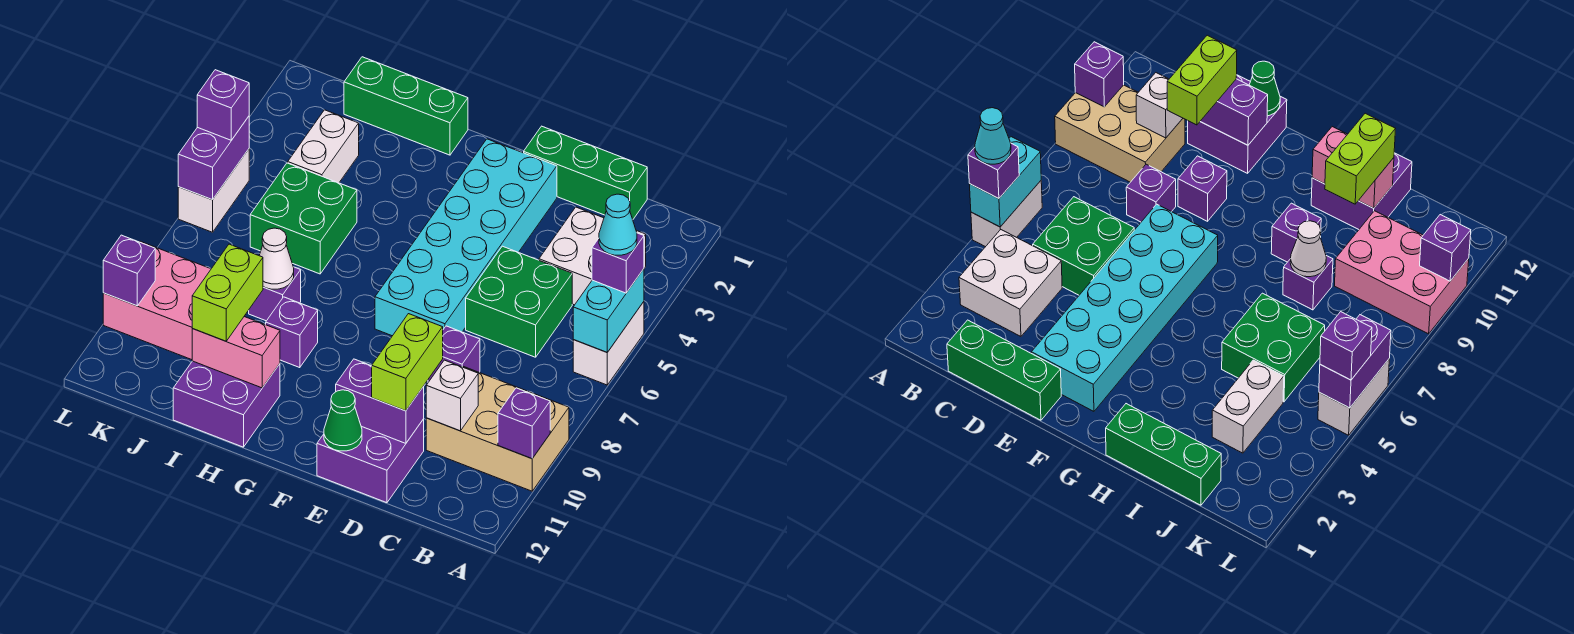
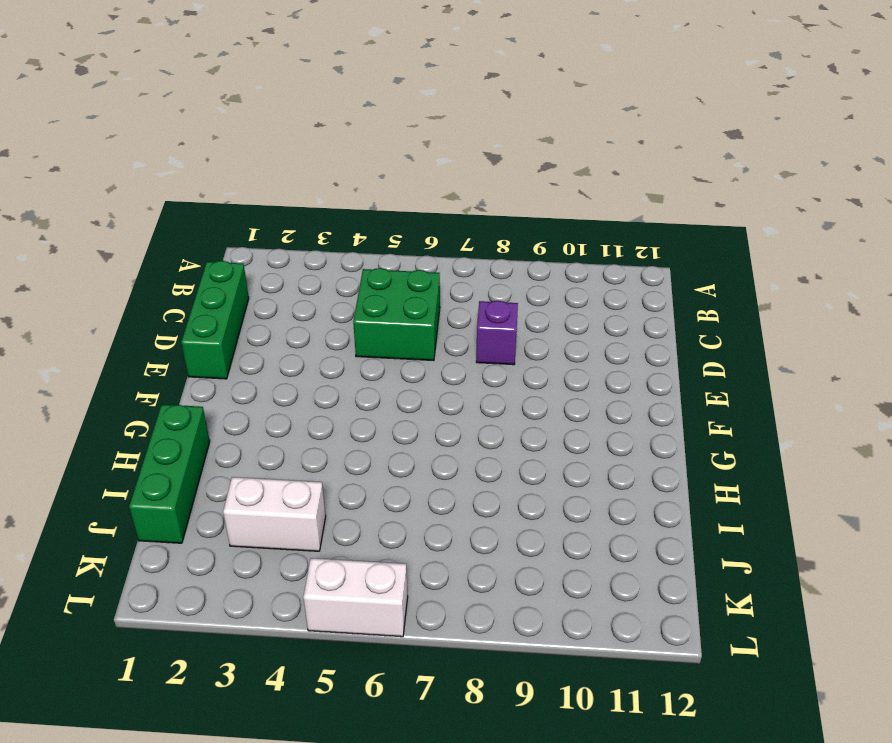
none -> white brick A5:A6 level 1
none -> tan brick A9:C10 level 1
none -> white brick B3:C4 level 1
none -> purple brick D11:E12 level 1

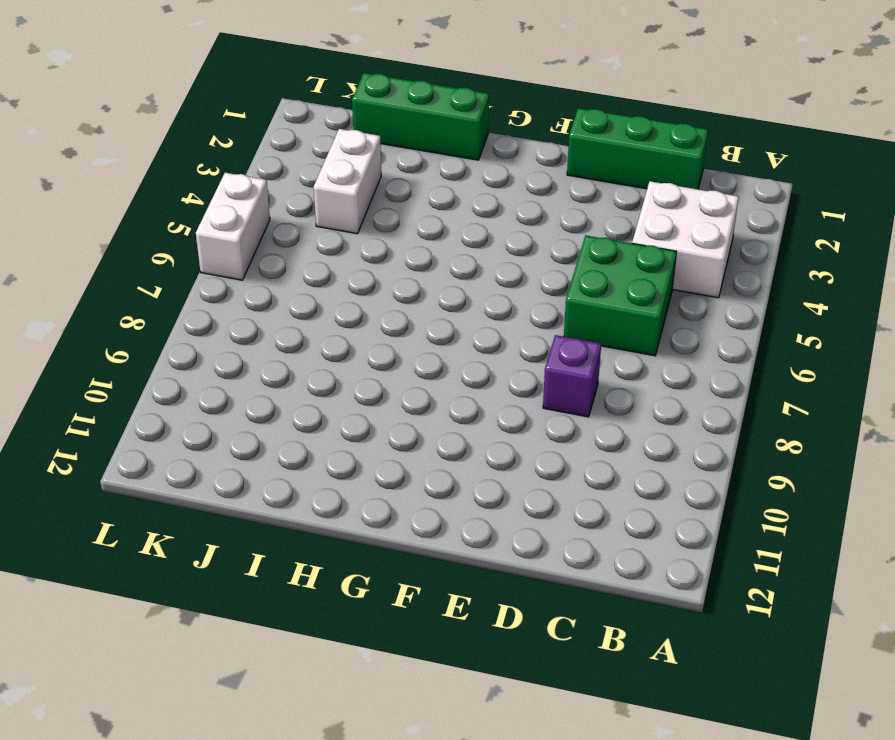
none -> white brick A5:A6 level 1
none -> tan brick A9:C10 level 1
none -> purple brick D11:E12 level 1
none -> cyan brick E2:F7 level 1

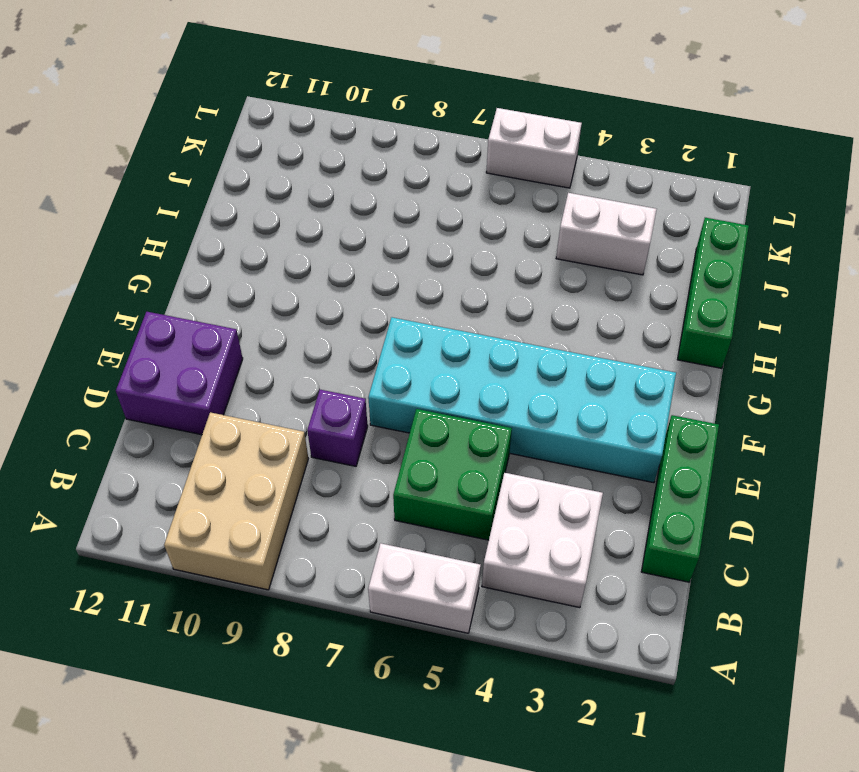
none -> purple brick E9 level 1
none -> purple brick H9 level 1
none -> purple brick H11:I12 level 1
none -> green brick I5:J6 level 1

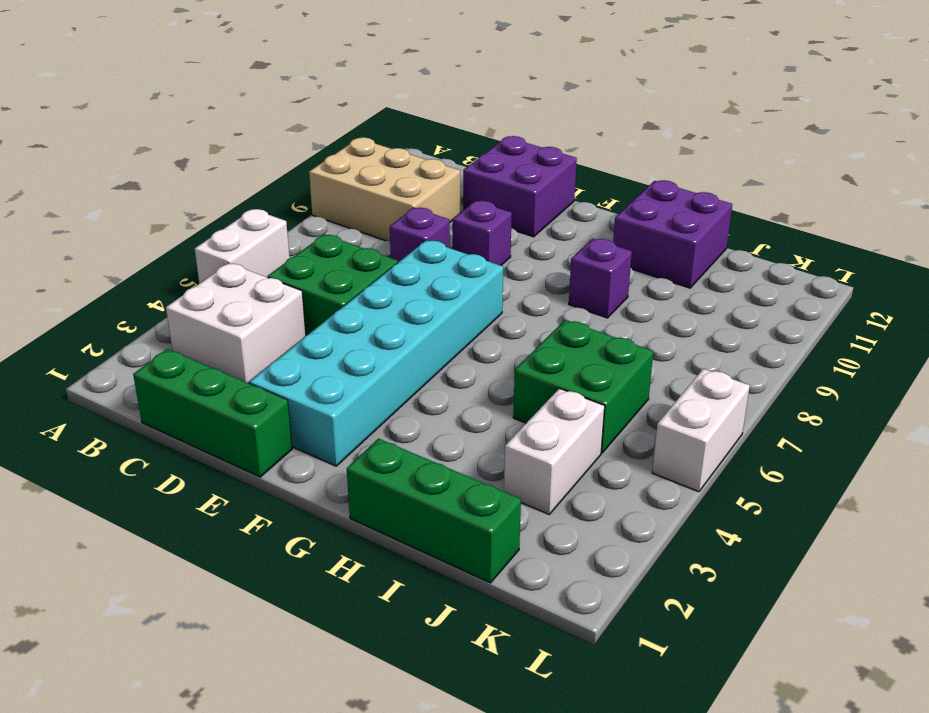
none -> purple brick I8 level 1
none -> pink brick J9:L10 level 1
none -> cyan brick A5:A6 level 2
none -> purple brick A10 level 2

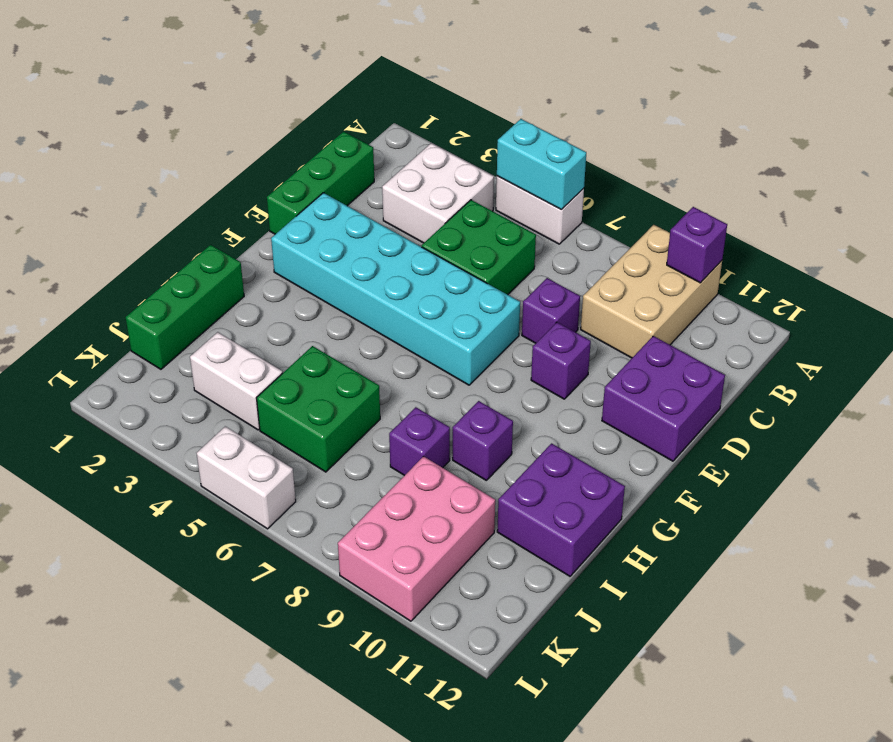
none -> white brick C10 level 2
none -> purple brick D11:E11 level 2
none -> green cone E12 level 2
none -> pink brick H11:I11 level 2

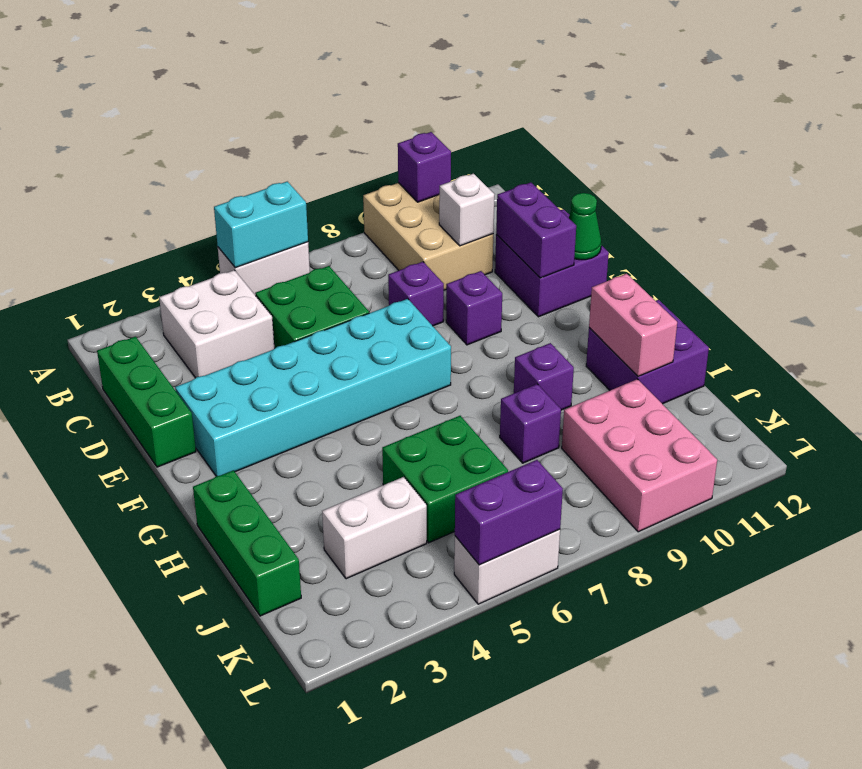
none -> white cone I8 level 2
none -> purple brick L10 level 2
none -> purple brick A5 level 3
none -> lime brick D10:D11 level 3

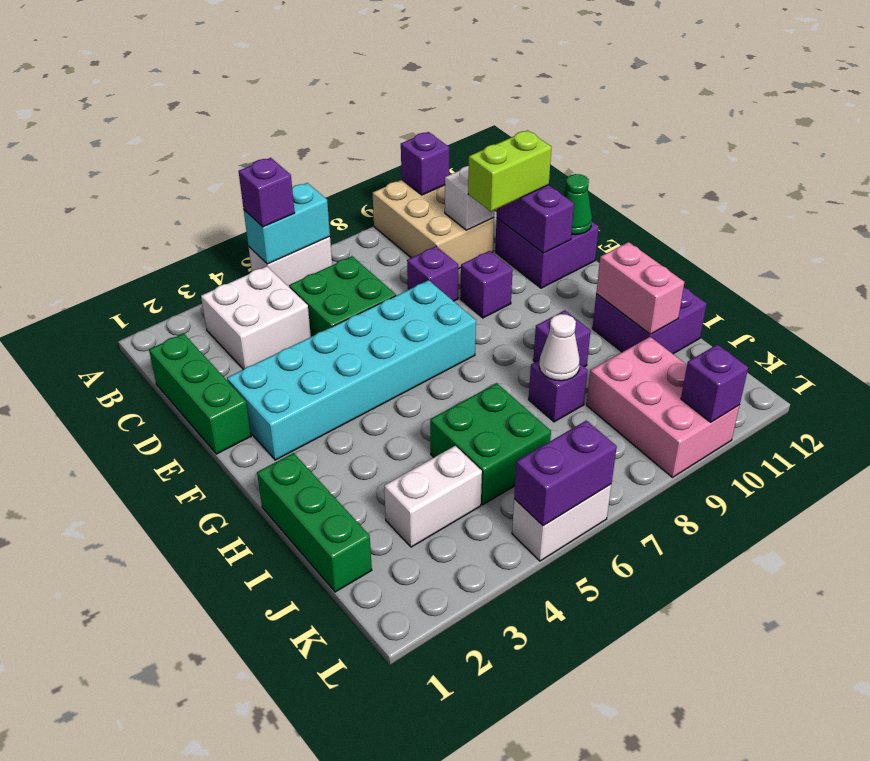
none -> lime brick I10:I11 level 3
none -> purple brick L5 level 3
none -> cyan cone A5 level 4

